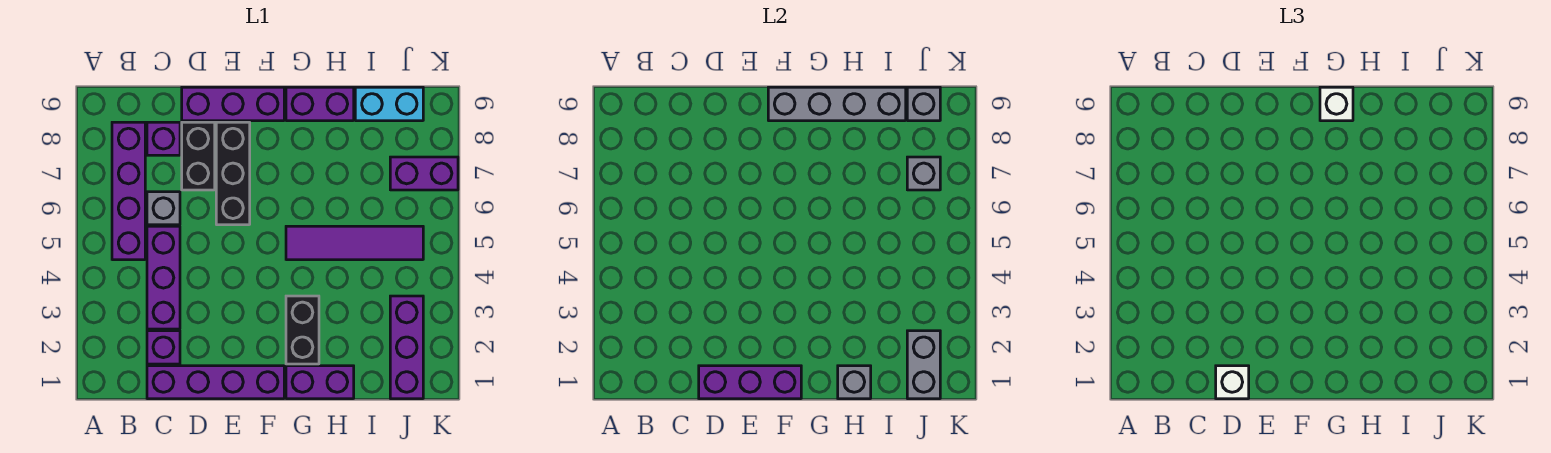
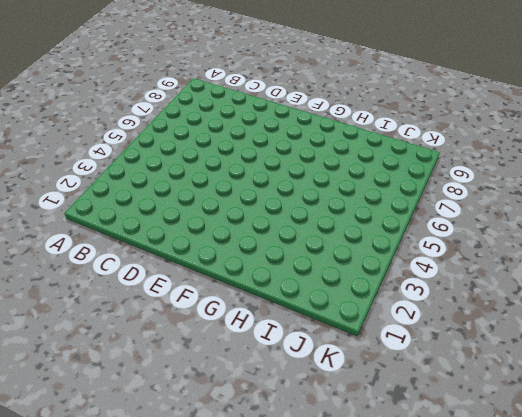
none -> purple brick B5:B8 level 1
none -> purple brick C1:F1 level 1
none -> purple brick C2 level 1

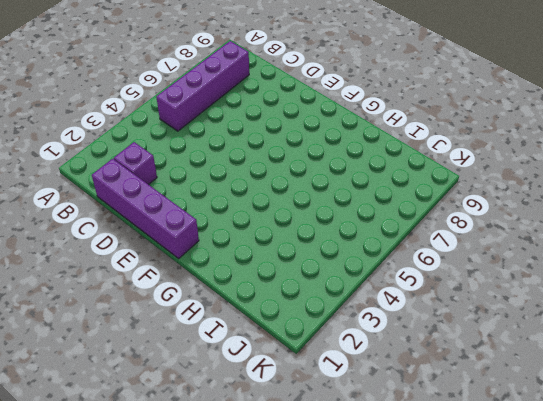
none -> purple brick C3:C5 level 1
none -> grey brick C6 level 1
none -> purple brick C8 level 1

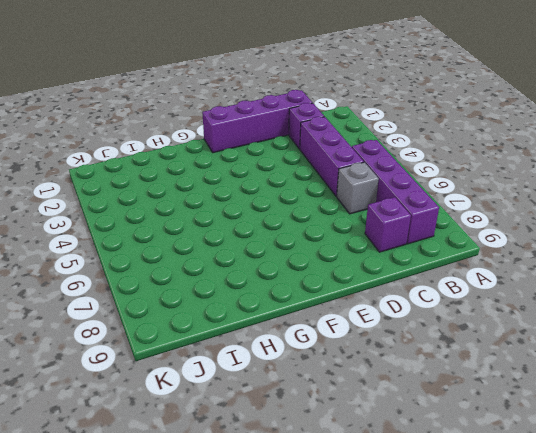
none -> black brick D7:D8 level 1
none -> purple brick D9:F9 level 1
none -> black brick E6:E8 level 1

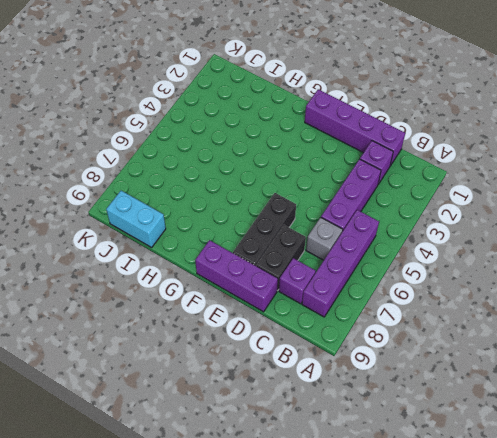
none -> purple brick G1:H1 level 1
none -> black brick G2:G3 level 1
none -> purple tile G5:J5 level 1

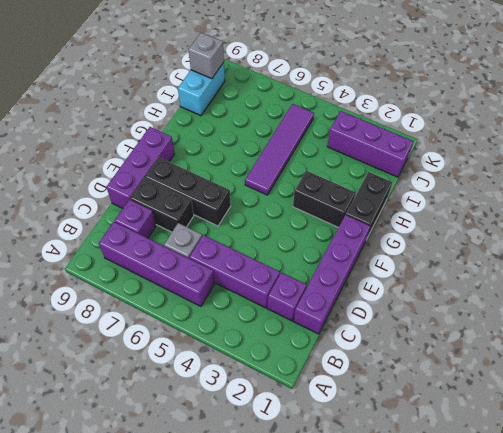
black brick G1:H1 level 1 -> purple brick G1:H1 level 1
none -> purple brick G9:H9 level 1
none -> purple brick J7:K7 level 1
none -> purple brick D1:F1 level 2

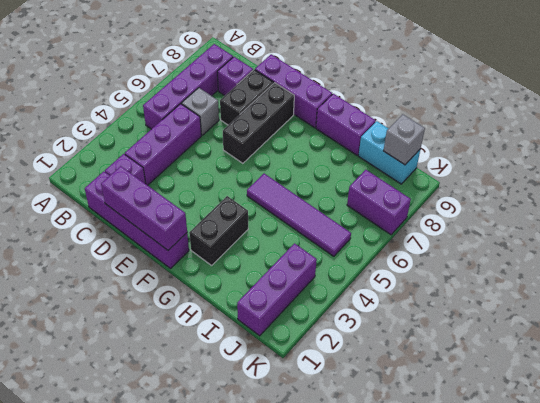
none -> purple brick G1:H1 level 1
none -> grey brick F9:I9 level 2
none -> grey brick H1 level 2

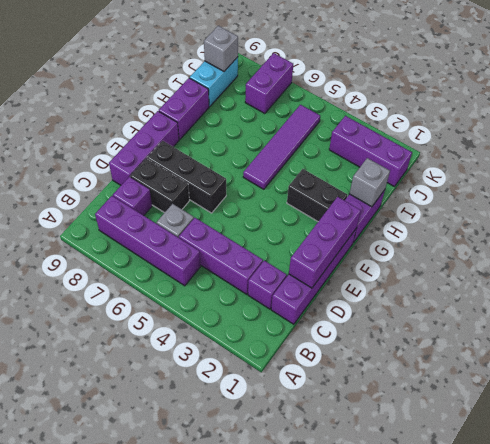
none -> grey brick F9:I9 level 2
none -> grey brick J1:J2 level 2
none -> grey brick J7 level 2

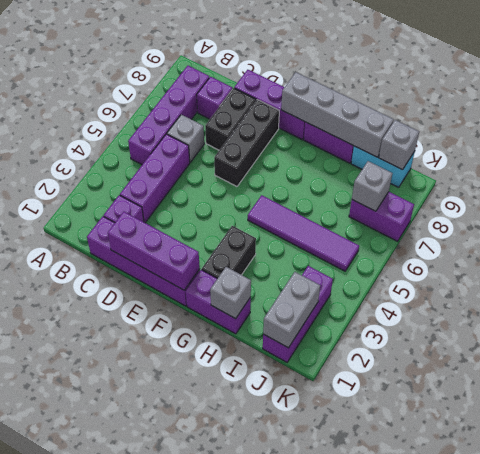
none -> white brick D1 level 3
none -> white brick G9 level 3

